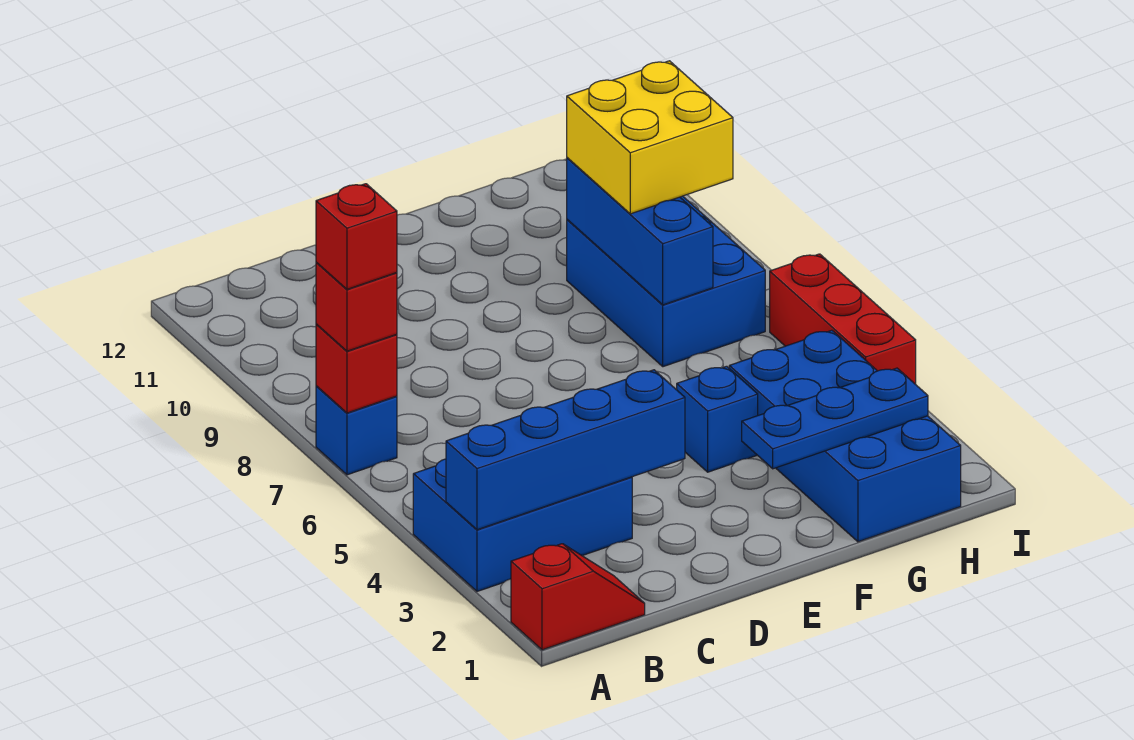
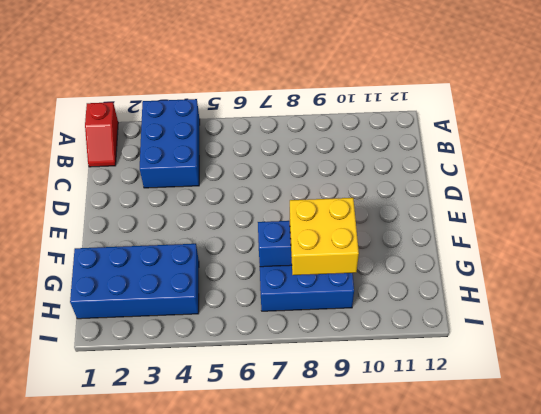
none -> blue brick A7 level 1
none -> blue brick F4 level 1
none -> red brick I4:I6 level 1

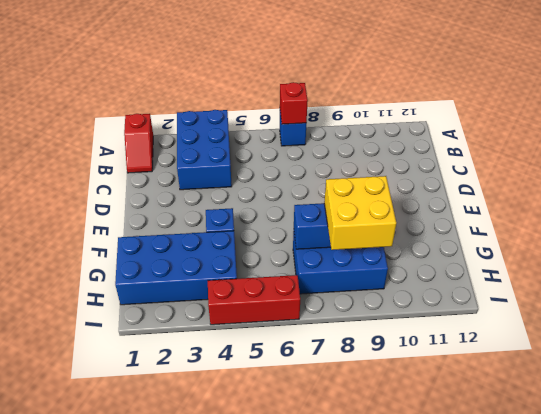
none -> blue brick A3:D3 level 2
none -> blue plate F2:H2 level 2
none -> red brick A7 level 3

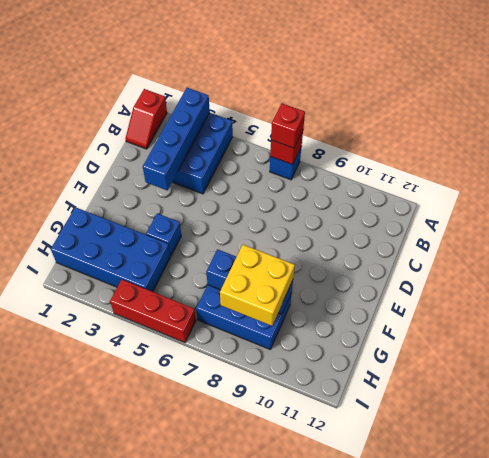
none -> blue plate F2:H2 level 2
none -> red brick A7 level 4

